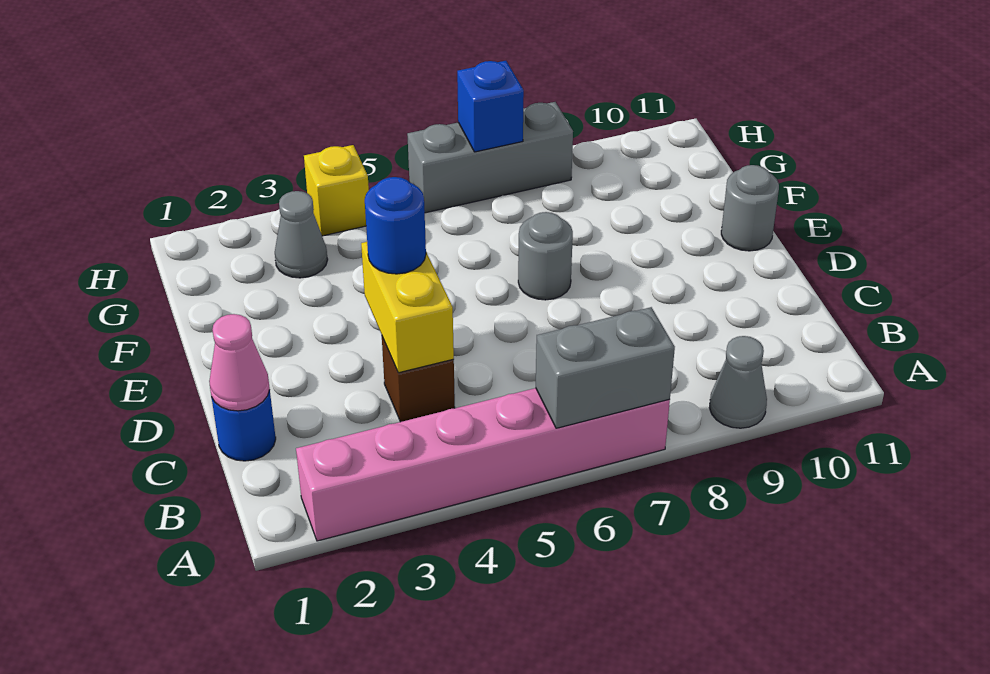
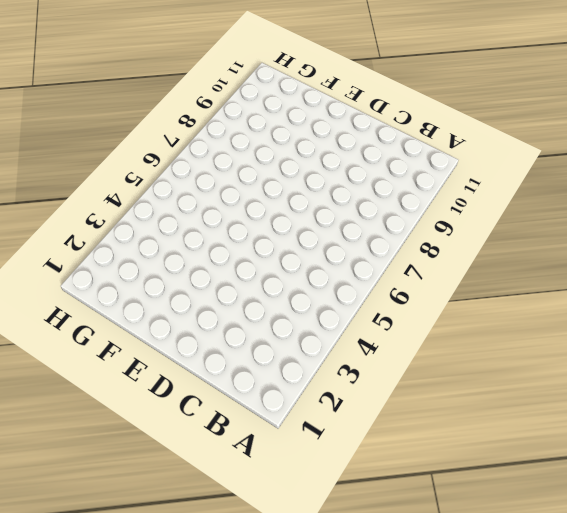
none -> pink brick A2:A7 level 1
none -> grey cone A9 level 1
none -> blue round brick C1 level 1

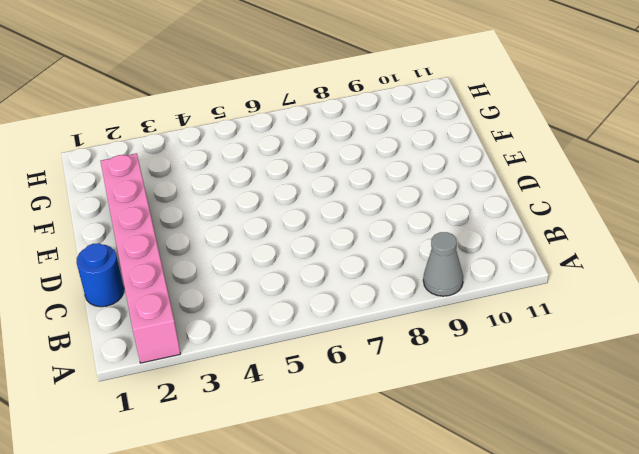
pink brick A2:F2 level 1 -> pink brick A2:A7 level 1
none -> brown brick C4 level 1
none -> grey round brick E7 level 1
none -> grey round brick E11 level 1

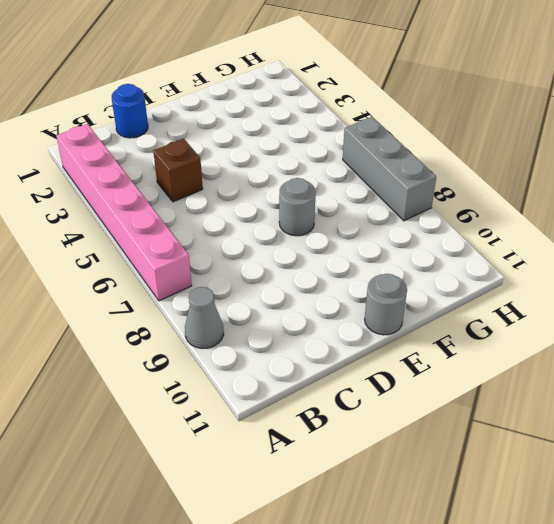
none -> grey cone G3 level 1
none -> yellow brick H4 level 1
none -> grey brick A6:A7 level 2

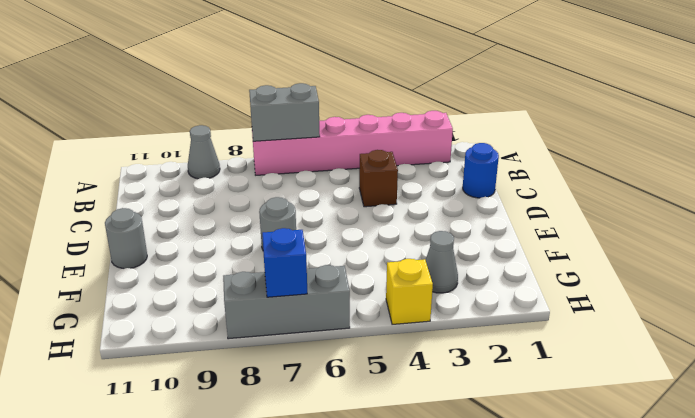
none -> pink cone C1 level 2
none -> yellow brick C4:D4 level 2
none -> blue round brick D4 level 3

